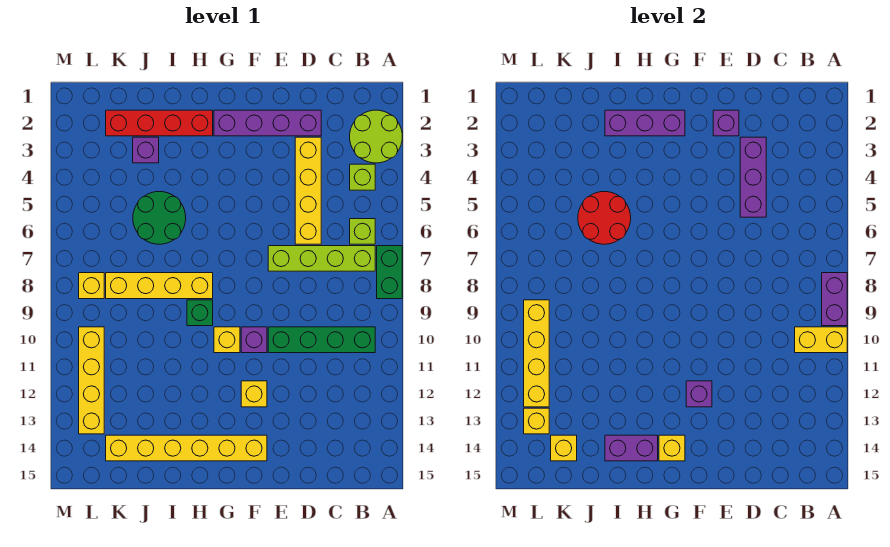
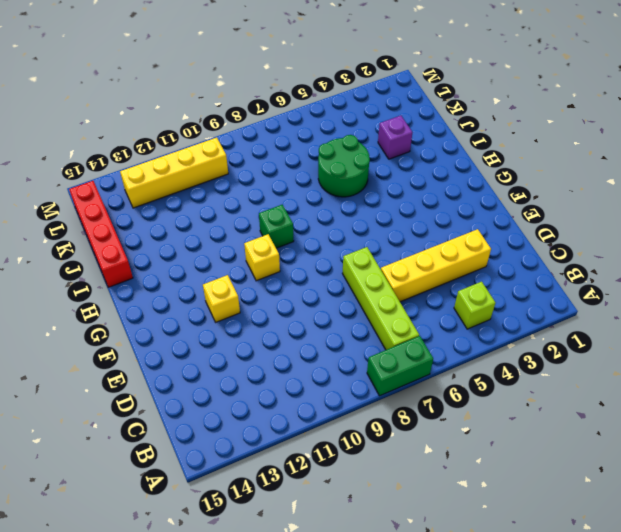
red brick I15:L15 level 1 -> red brick H2:K2 level 1
none -> lime round brick A2:B3 level 1
none -> lime brick B6 level 1
none -> green brick B10:E10 level 1
none -> purple brick D2:G2 level 1

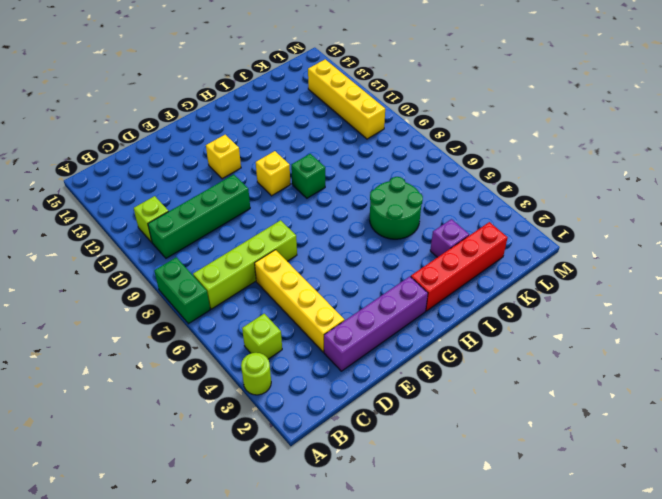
lime round brick A3 level 1 -> lime round brick A2:B3 level 1
lime brick B11 level 1 -> lime brick B6 level 1
none -> purple brick F10 level 1
none -> yellow brick F14:K14 level 1
none -> yellow brick H8:K8 level 1
none -> yellow brick L8 level 1

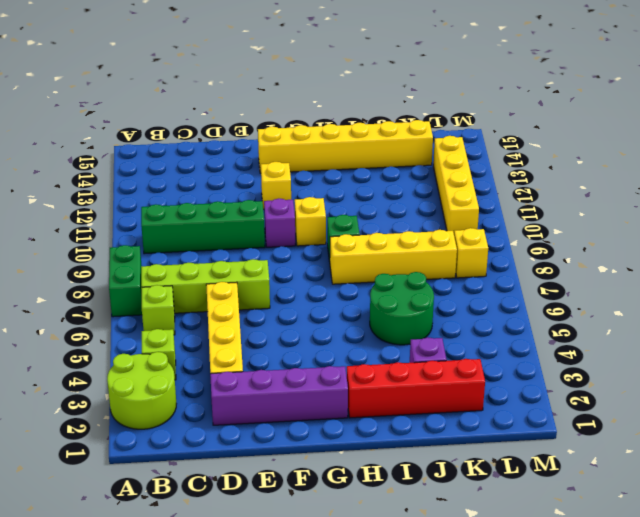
none -> purple brick A8:A9 level 2
none -> yellow brick A10:B10 level 2
none -> purple brick D3:D5 level 2
none -> purple brick E2 level 2

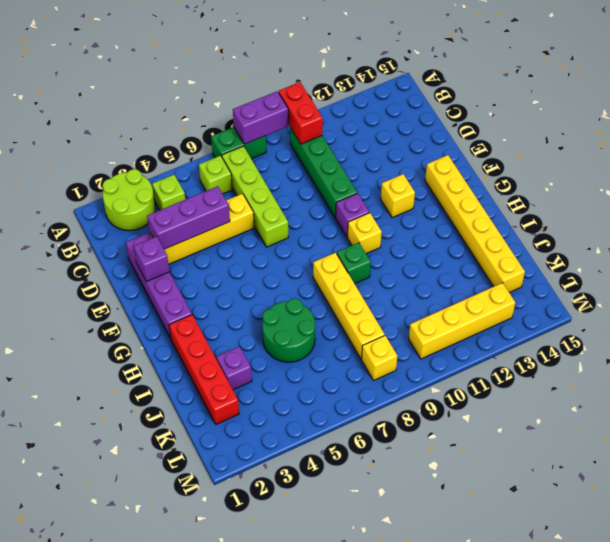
red brick A10:B10 level 2 -> yellow brick A10:B10 level 2
none -> purple brick F12 level 2
none -> purple brick G2:I2 level 2
none -> yellow brick G14 level 2
none -> purple brick H14:I14 level 2

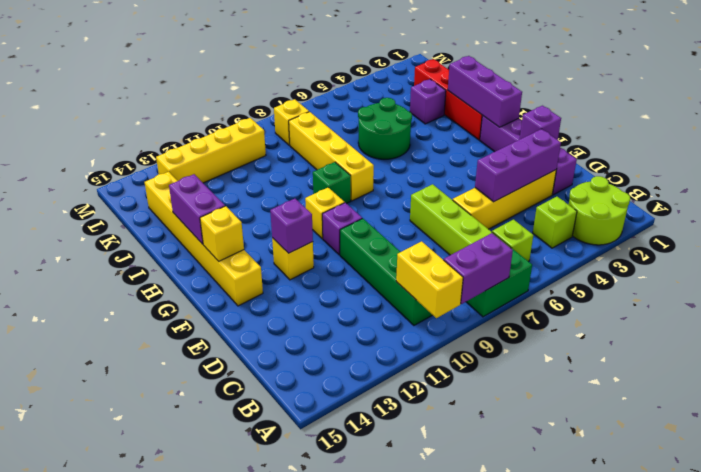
none -> red round brick I5:J6 level 2
none -> yellow brick K14 level 2
none -> yellow brick L9:L12 level 2
none -> yellow brick L13 level 2

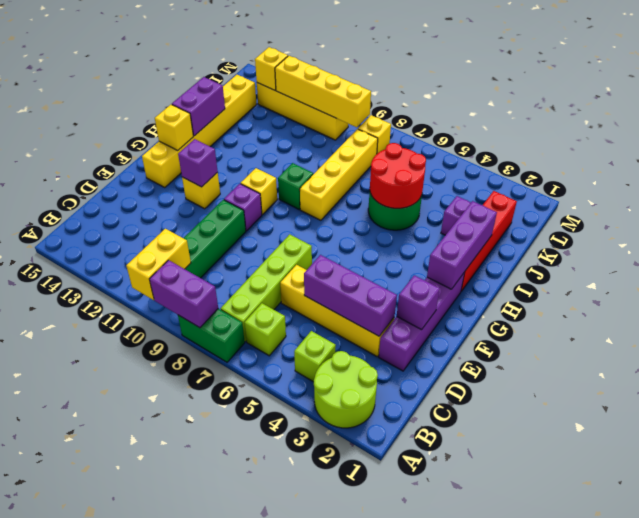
none -> yellow brick K14 level 2

